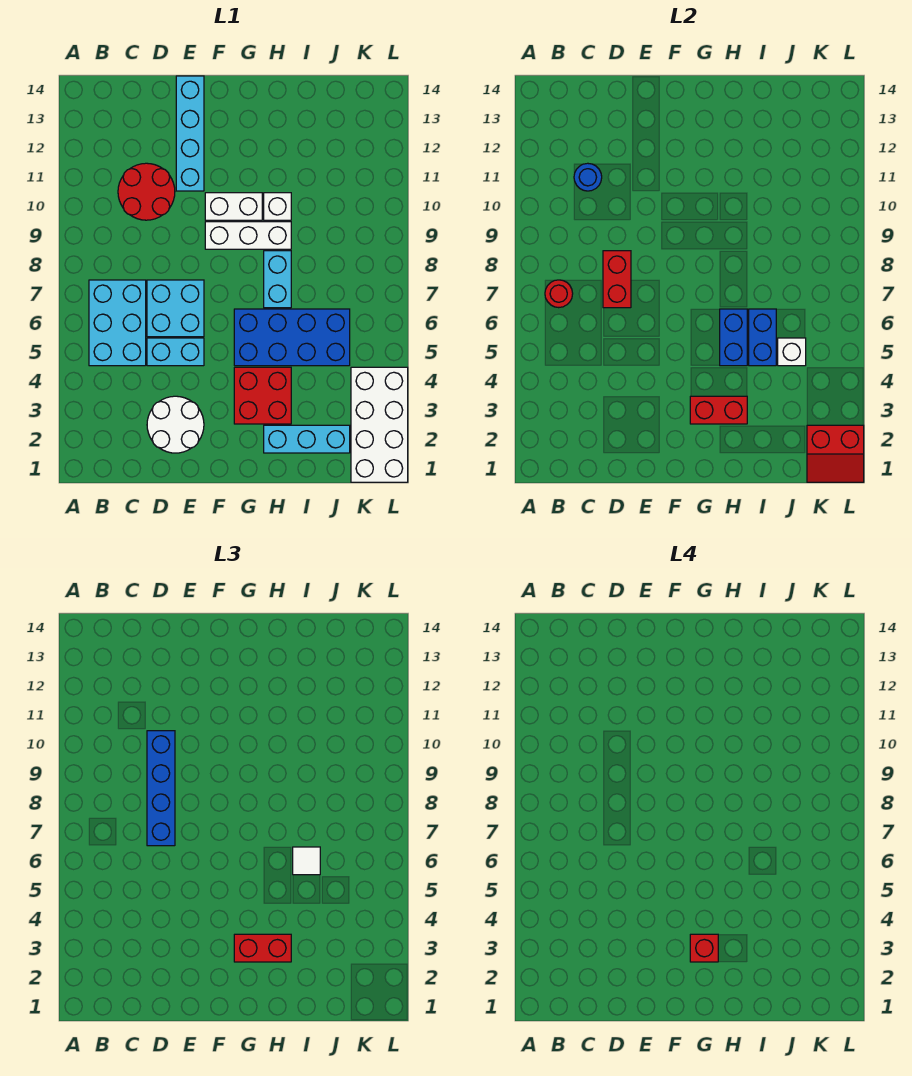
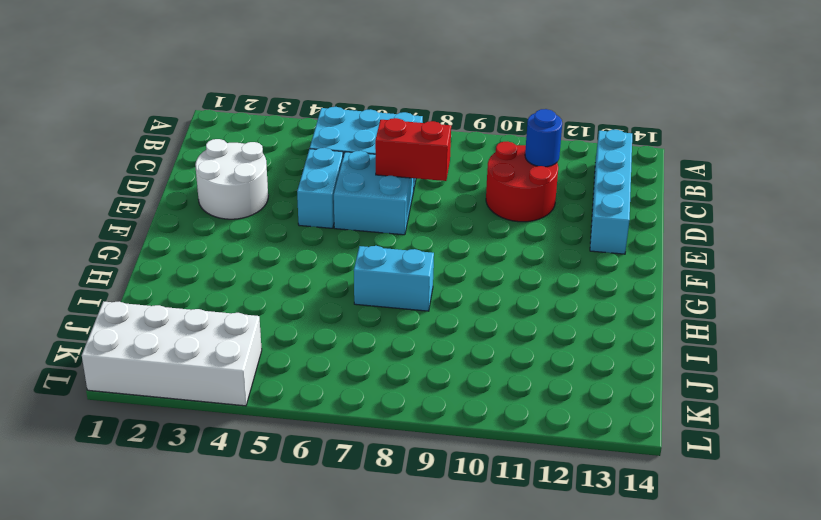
cyan brick B13:E13 level 1 -> cyan brick E11:E14 level 1
none -> white brick F9:H9 level 1
none -> white brick F10:G10 level 1
none -> red brick G3:H4 level 1

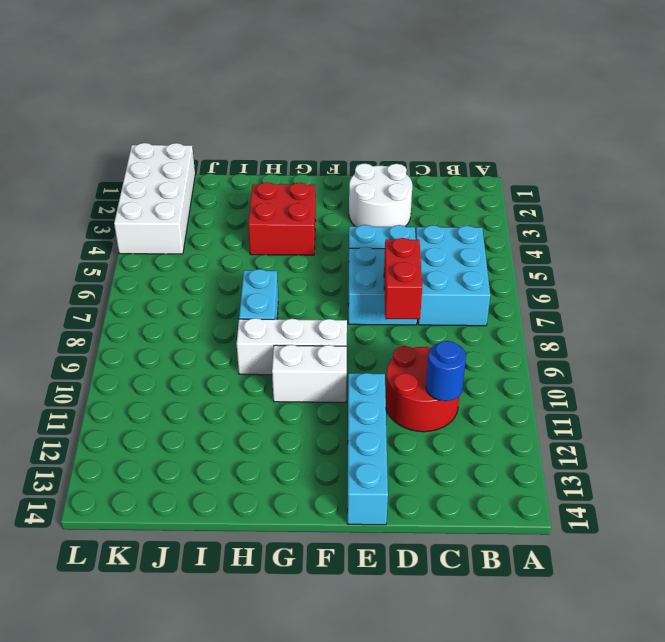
none -> blue brick G5:J6 level 1
none -> cyan brick H2:J2 level 1
none -> white brick H10 level 1

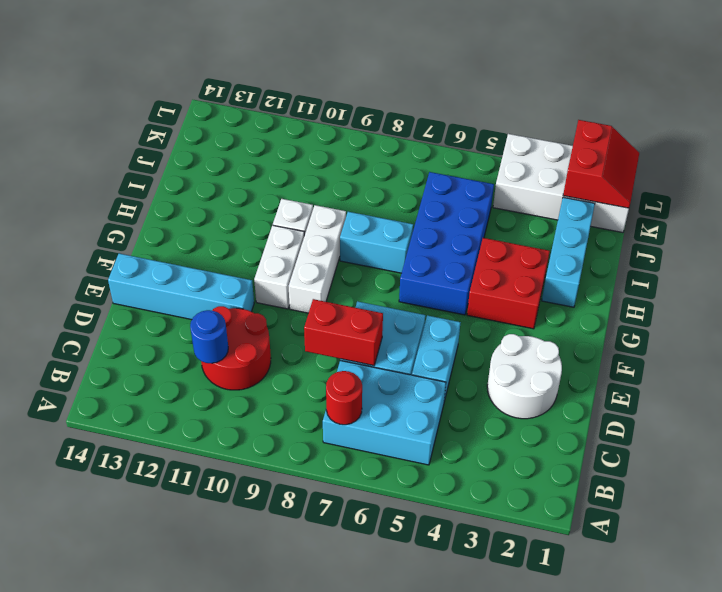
none -> red brick G3:H3 level 2
none -> blue brick H5:H6 level 2
none -> blue brick I5:I6 level 2

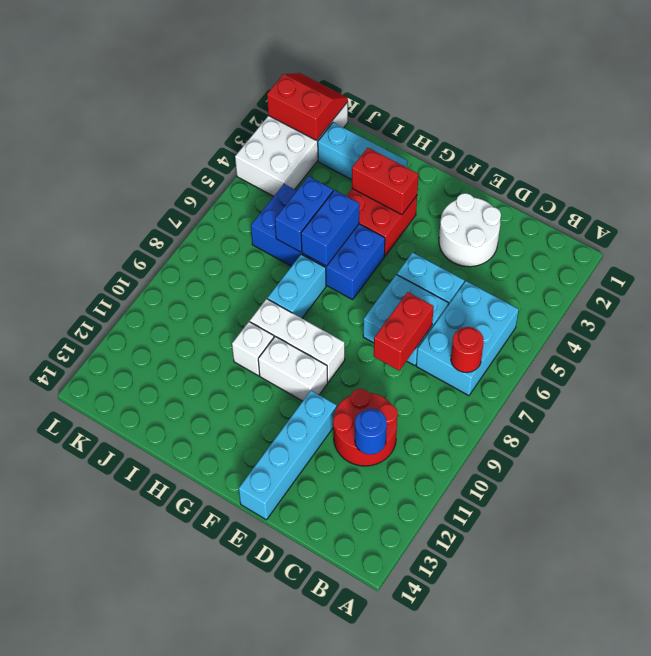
none -> white brick J5 level 2
none -> blue brick D7:D10 level 3
none -> red brick G3:H3 level 3

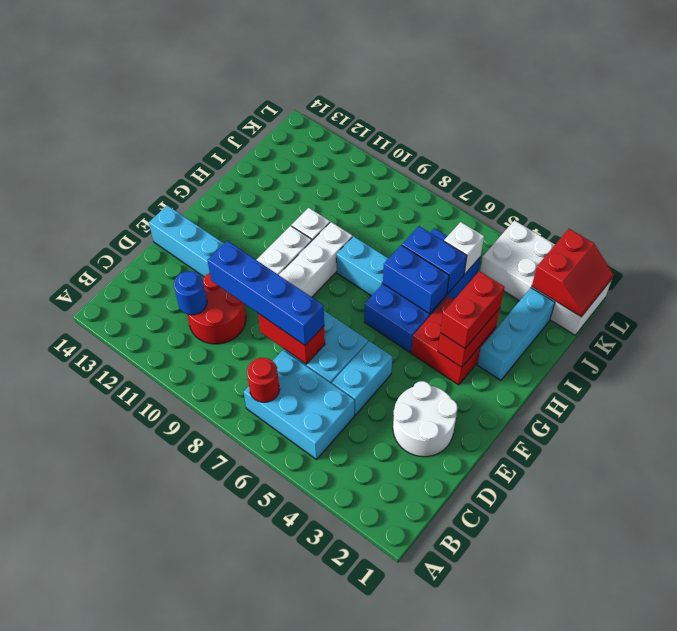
none -> white tile I6 level 3
none -> red brick G3 level 4

